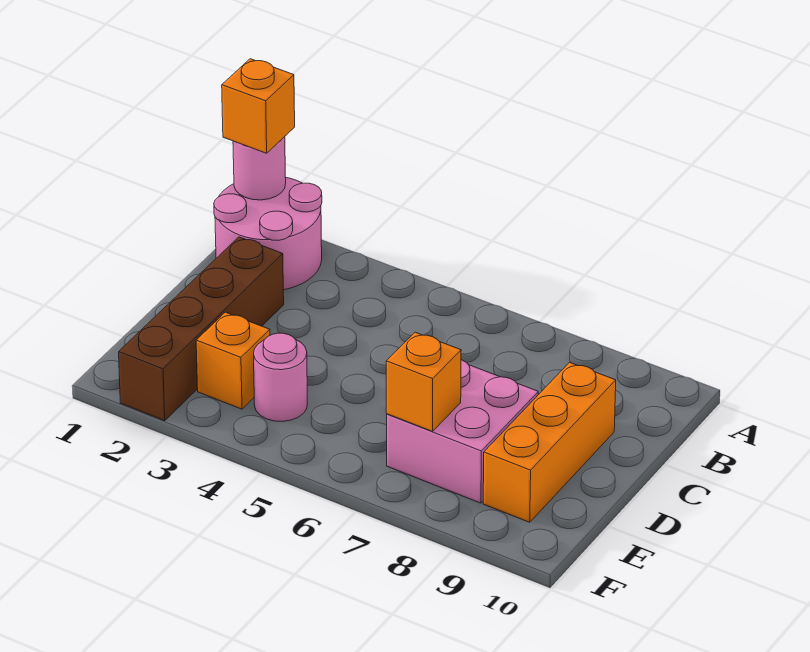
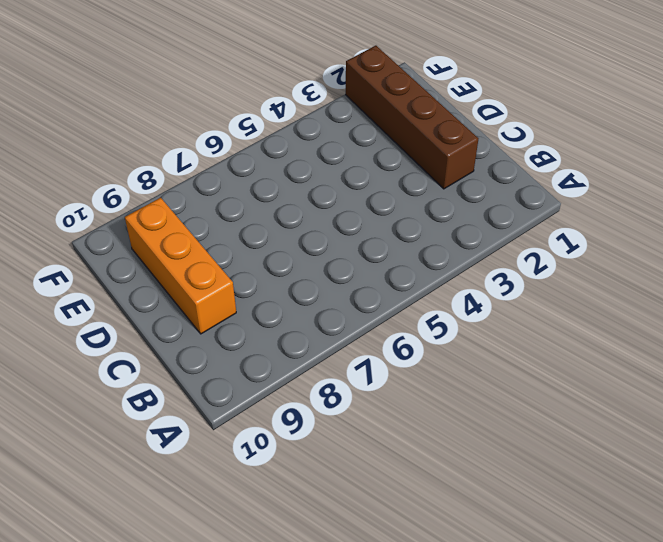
none -> pink round brick A1:B2 level 1
none -> pink brick D7:E8 level 1

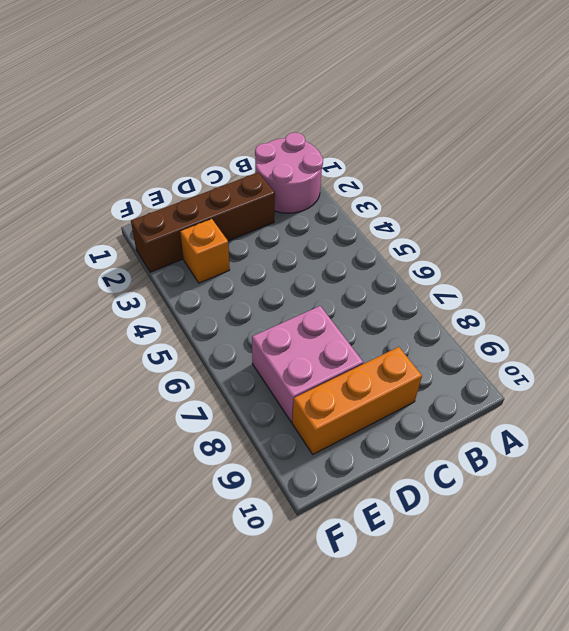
none -> pink round brick E4 level 1
none -> pink round brick A1 level 2

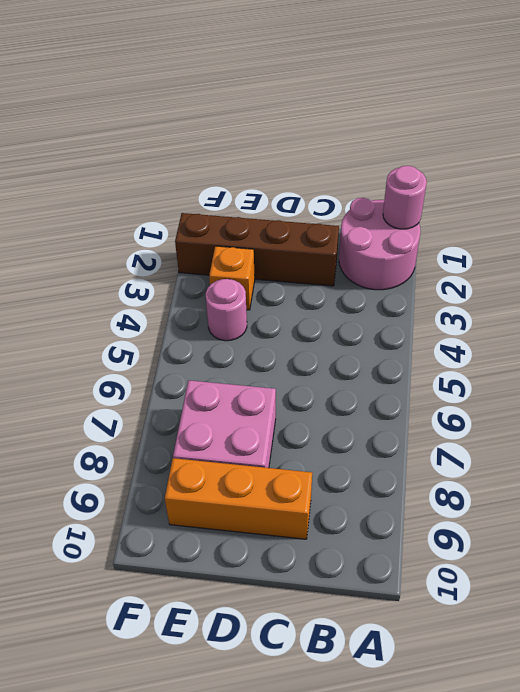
none -> orange brick E7 level 2
none -> orange brick A1 level 3

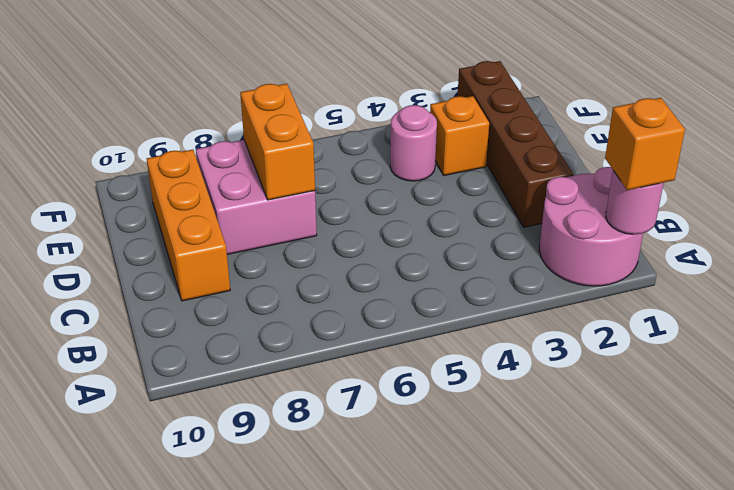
orange brick D7:E7 level 2 -> orange brick E7 level 2

